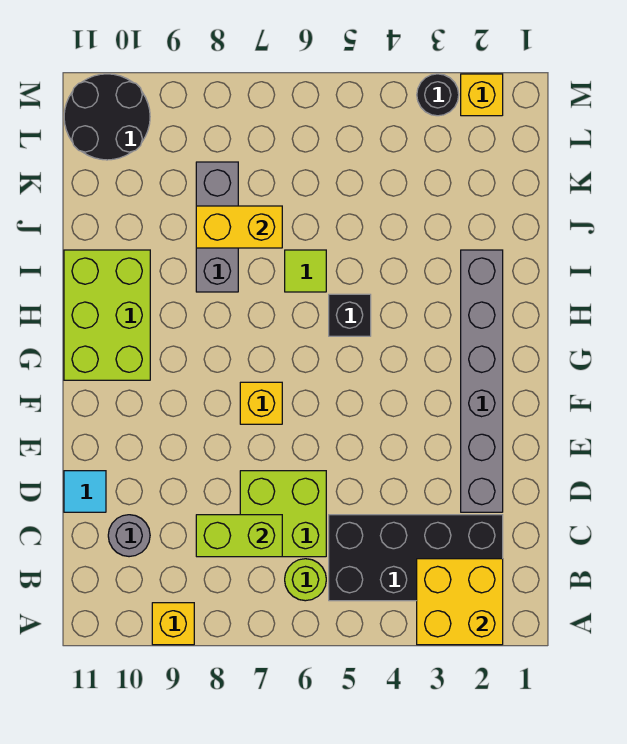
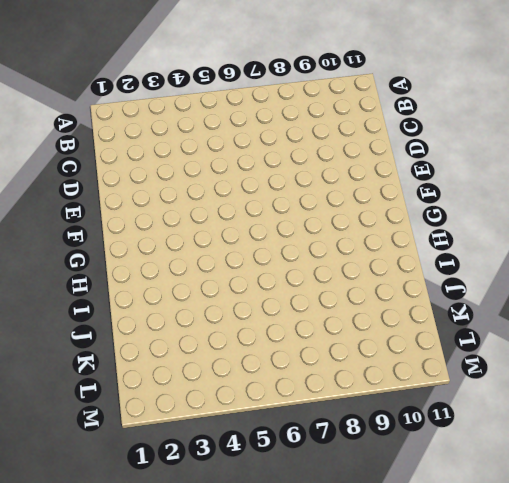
none -> yellow brick A9 level 1
none -> black brick B2:C5 level 1
none -> lime round brick B6 level 1

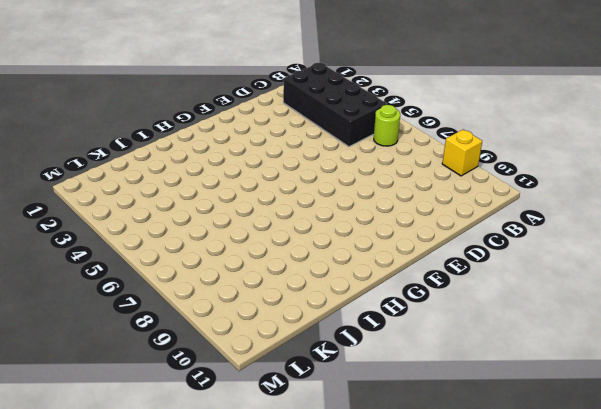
none -> lime brick C6:D7 level 1
none -> grey round brick C10 level 1
none -> grey brick D2:I2 level 1

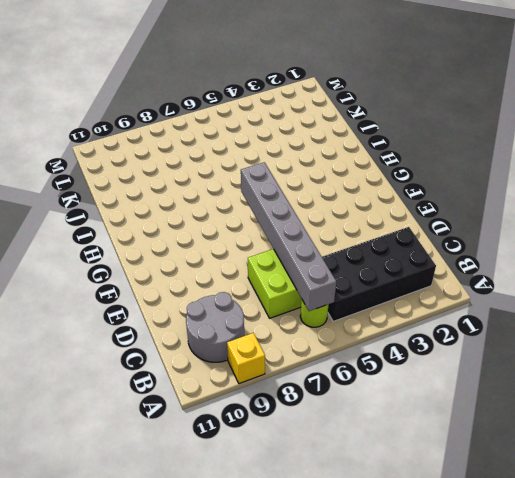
grey brick B6:G6 level 2 -> grey brick D2:I2 level 1
grey round brick B9:C10 level 1 -> grey round brick C10 level 1
none -> cyan tile D11 level 1
none -> yellow brick F7 level 1
none -> lime brick G10:I11 level 1

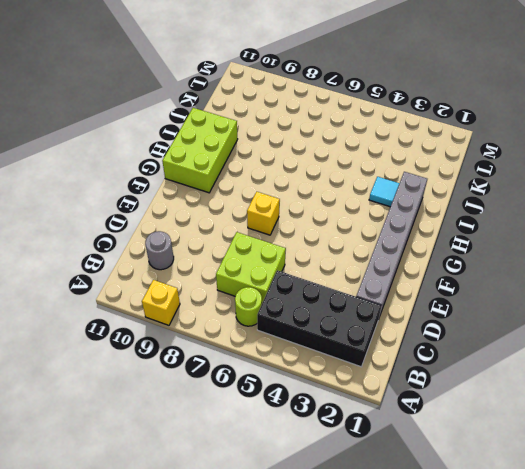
cyan tile I3 level 1 -> cyan tile D11 level 1
none -> black brick H5 level 1
none -> lime tile I6 level 1
none -> grey brick I8:K8 level 1

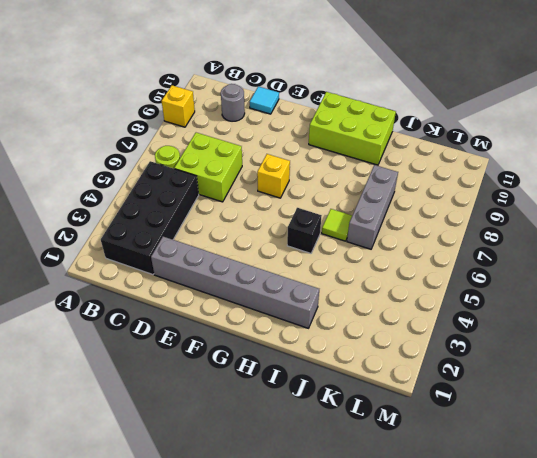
grey brick J6:J8 level 1 -> grey brick I8:K8 level 1
none -> black round brick L10:M11 level 1
none -> yellow brick M2 level 1
none -> black round brick M3 level 1

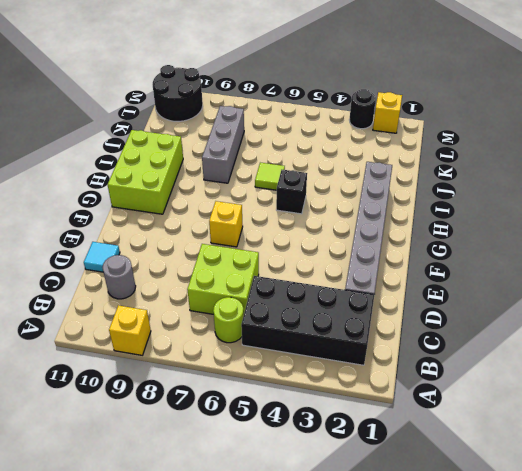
none -> yellow brick A2:B3 level 2
none -> lime brick C7:C8 level 2
none -> yellow brick J7:J8 level 2

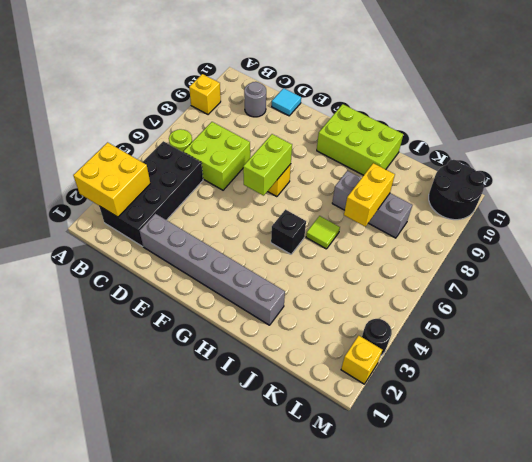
lime brick F6:F7 level 2 -> lime brick C7:C8 level 2

